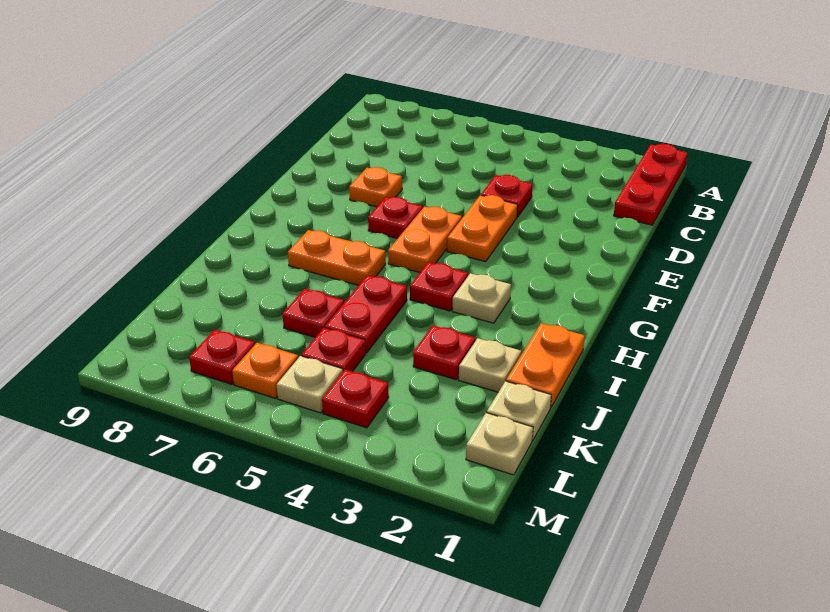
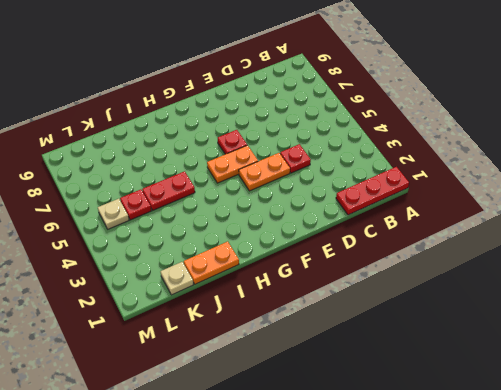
none -> orange plate E7 level 1
none -> tan plate H3 level 1
none -> red plate H4 level 1

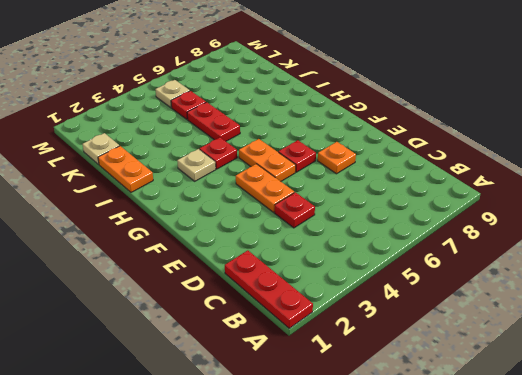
none -> orange plate H6:H7 level 1
none -> tan plate J2 level 1
none -> red plate J3 level 1

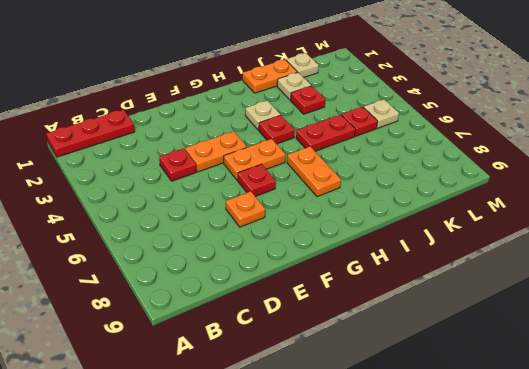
none -> red plate J6 level 1
none -> tan plate L1 level 1
none -> red plate L4 level 1

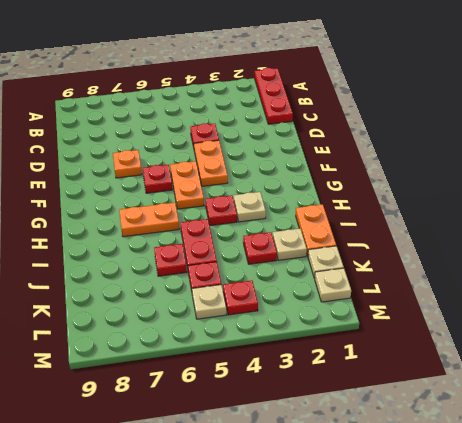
none -> orange plate L6 level 1
none -> red plate L7 level 1

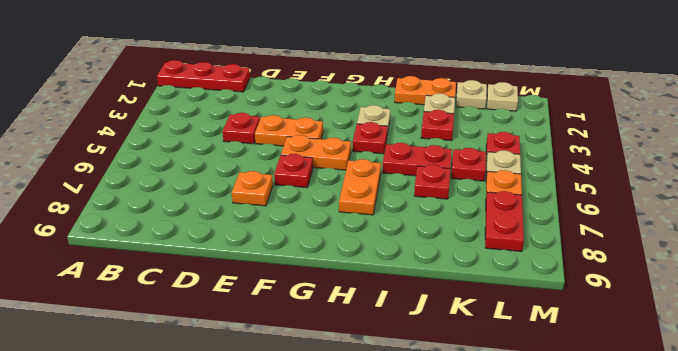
red plate L7:L8 level 1 -> red plate L7 level 1

